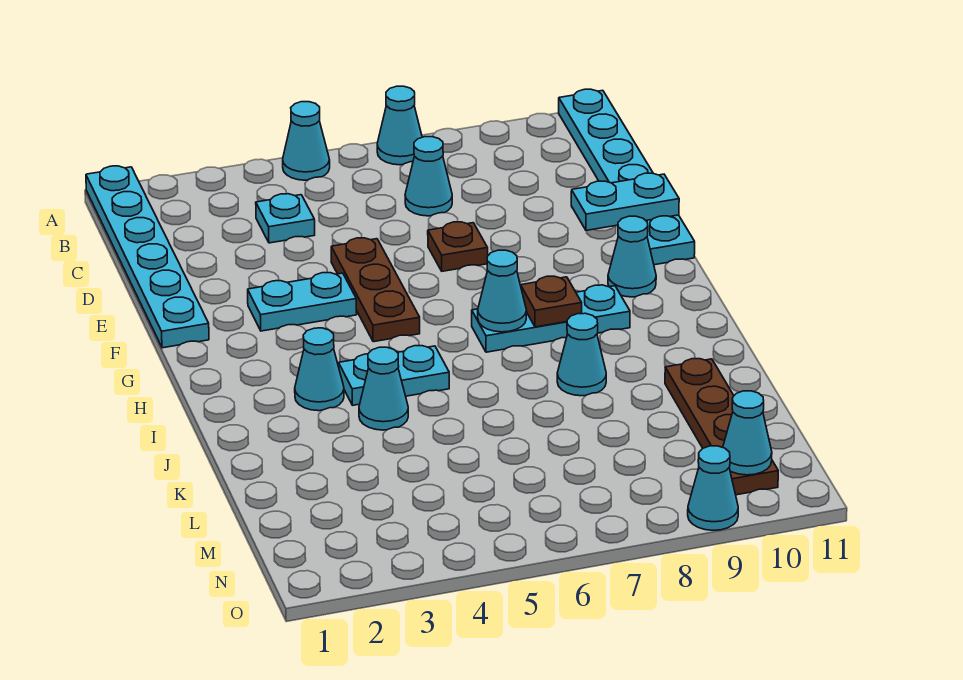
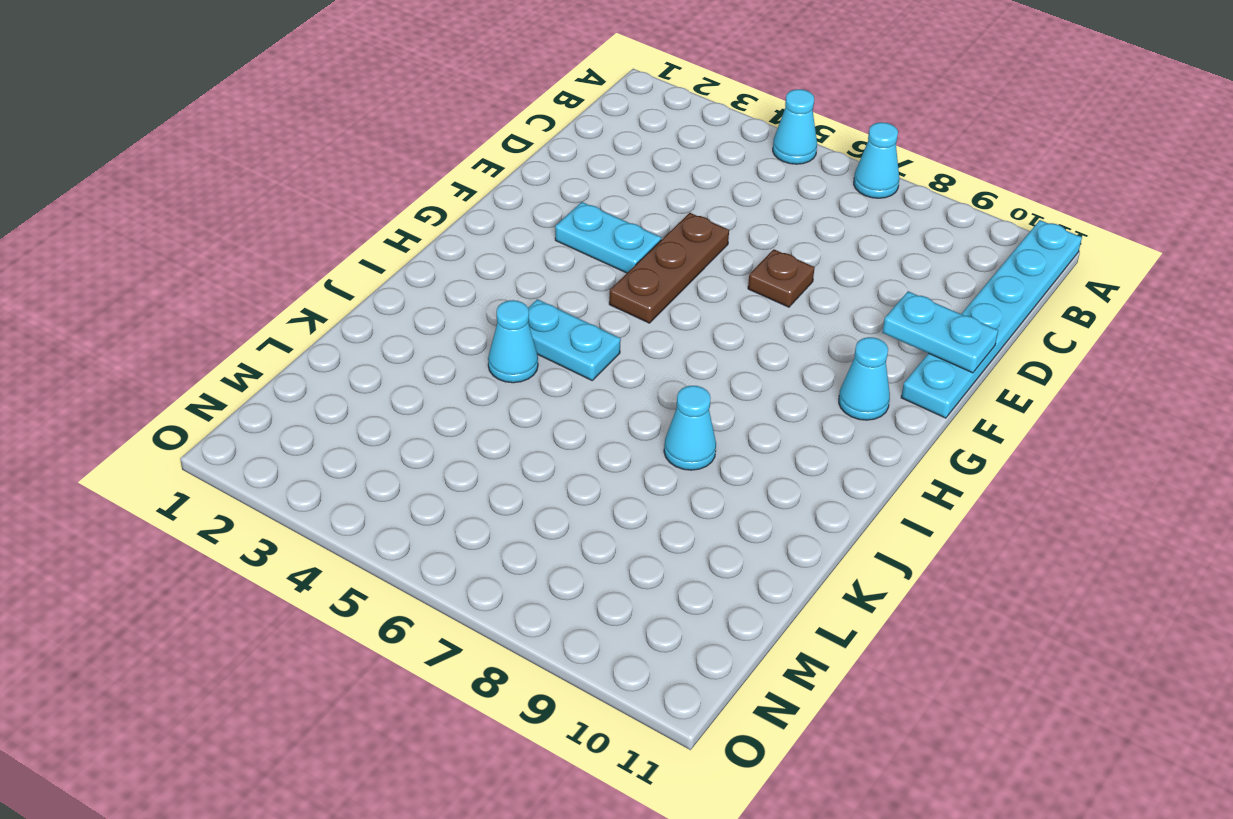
none -> cyan plate A1:F1 level 1
none -> cyan plate C4 level 1
none -> cyan cone C7 level 1

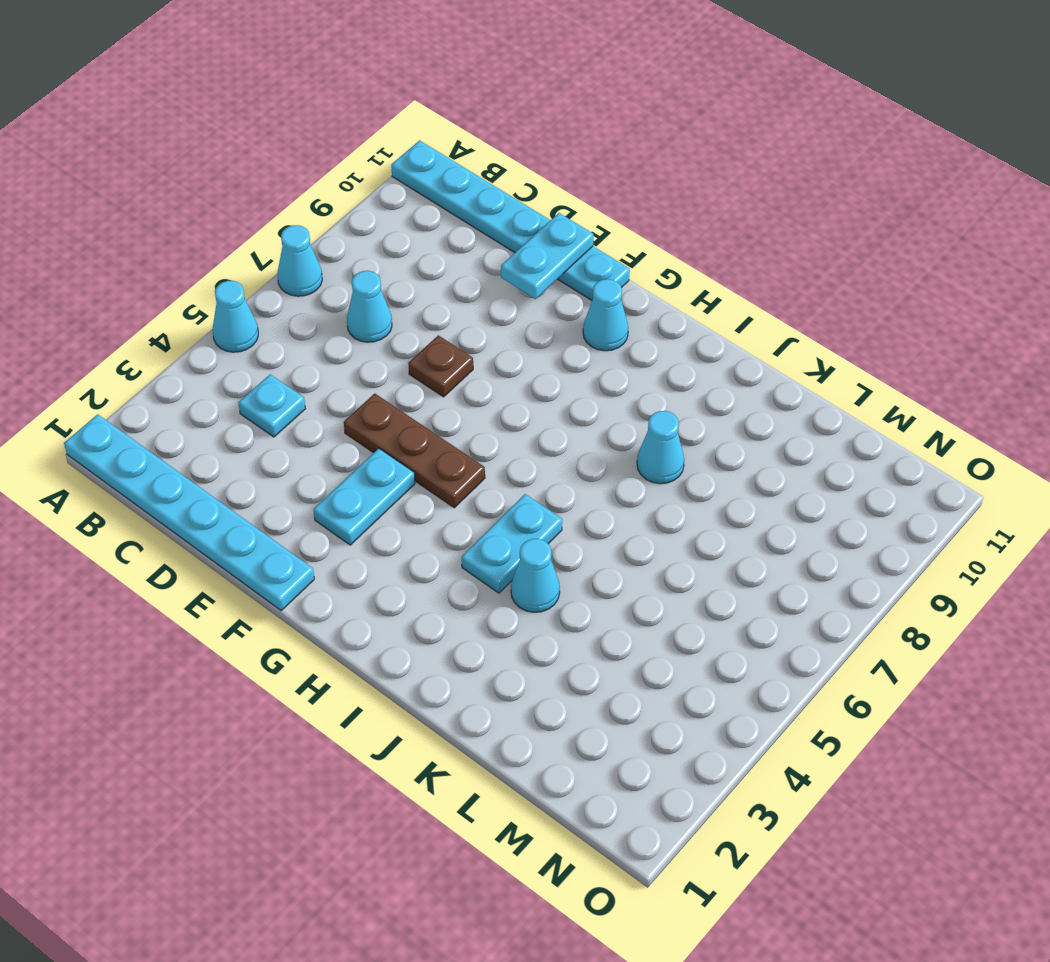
none -> cyan plate H7:H9 level 1
none -> cyan cone I3 level 1
none -> brown plate K10:N10 level 1

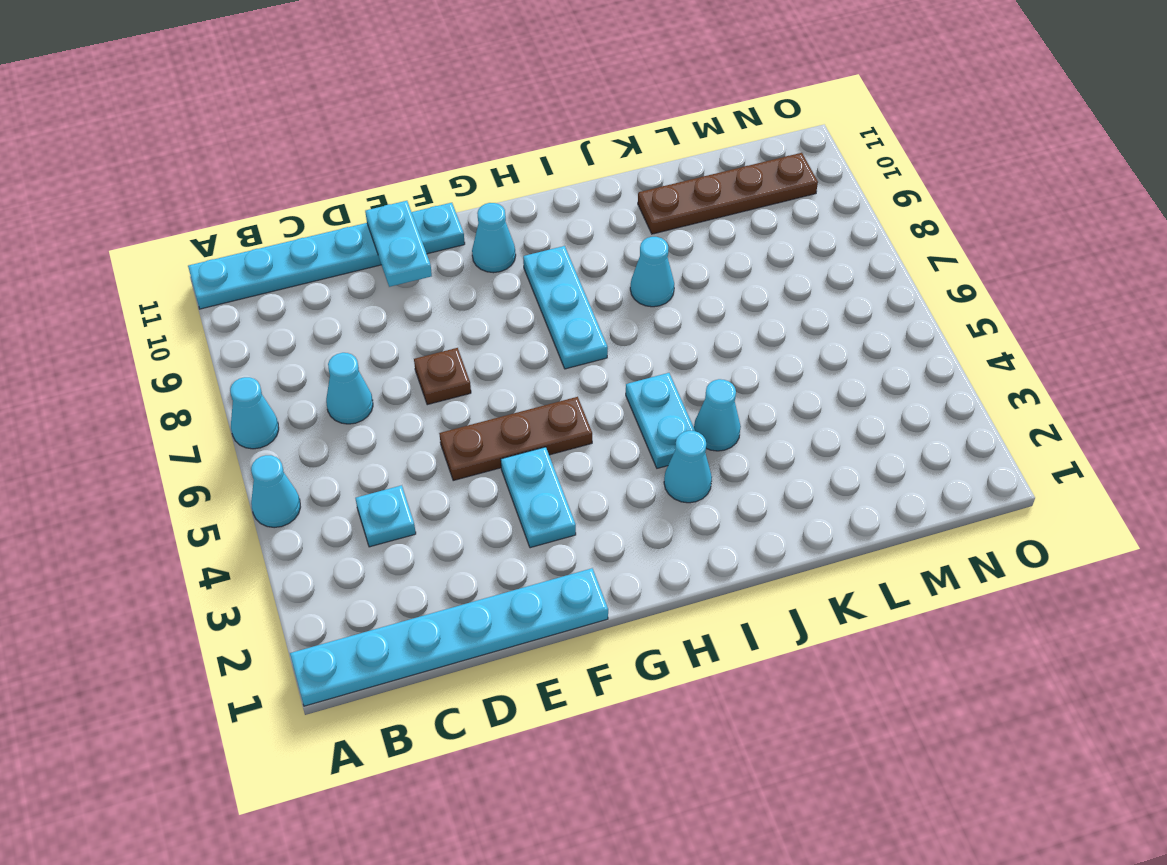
none -> cyan cone O9 level 1
none -> cyan cone H7 level 2
none -> brown plate H8 level 2

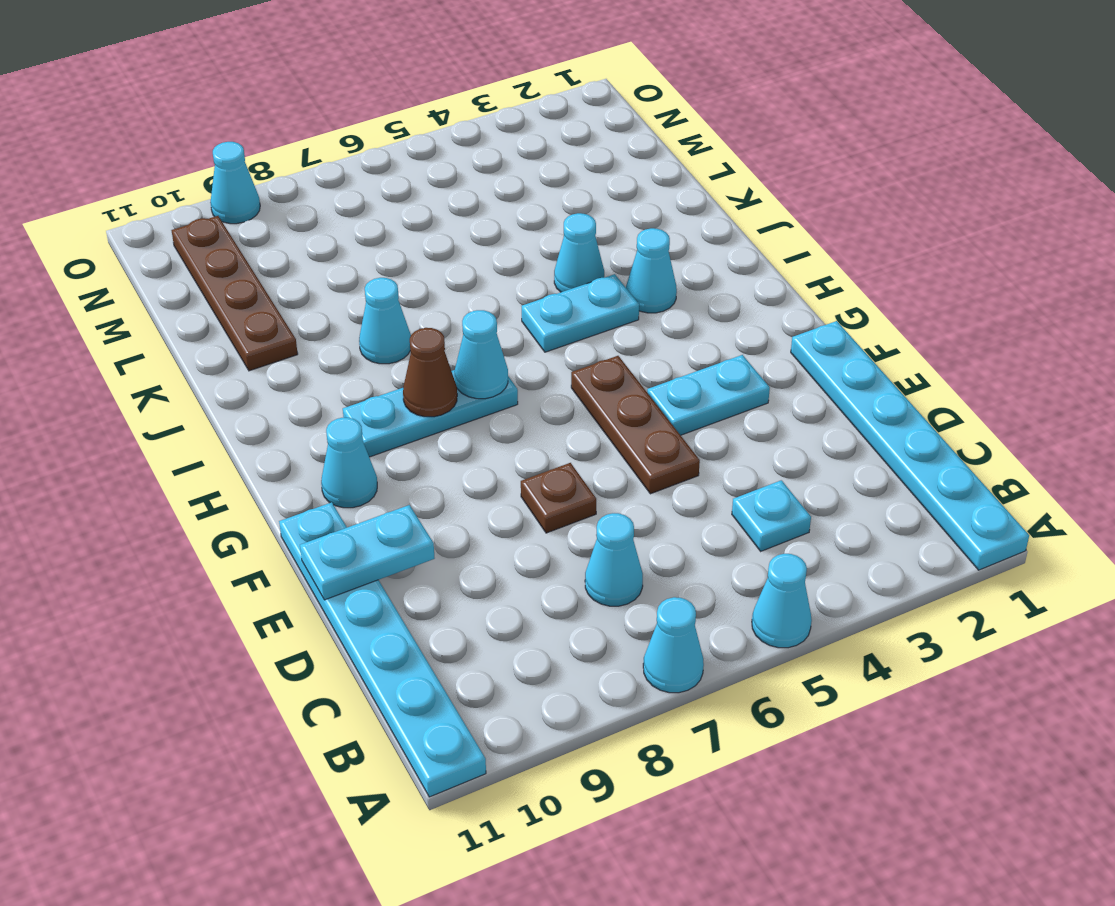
brown cone H8 level 2 -> brown plate H8 level 2
none -> cyan cone N10 level 2

